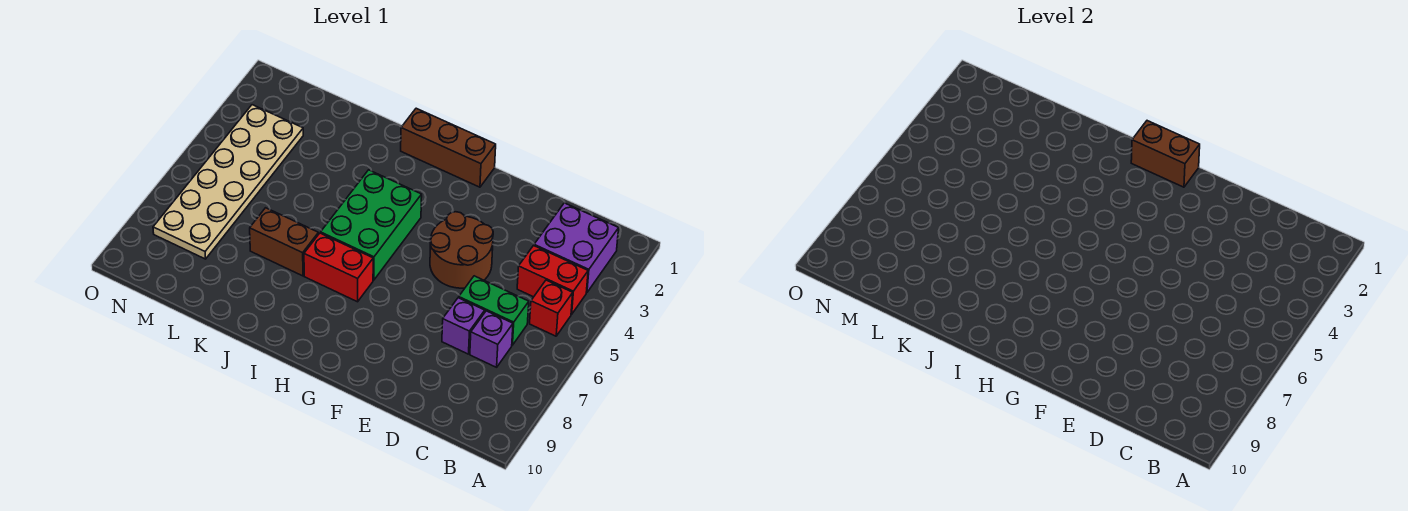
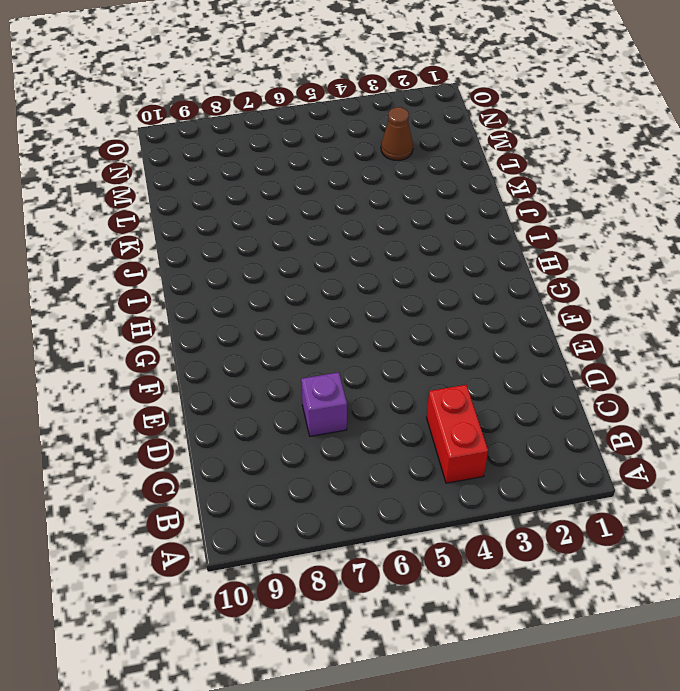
brown cone M3 level 1 -> tan plate M3:N8 level 1
none -> purple brick B2:C3 level 1
none -> red brick B5 level 1
none -> green brick C6:D6 level 1

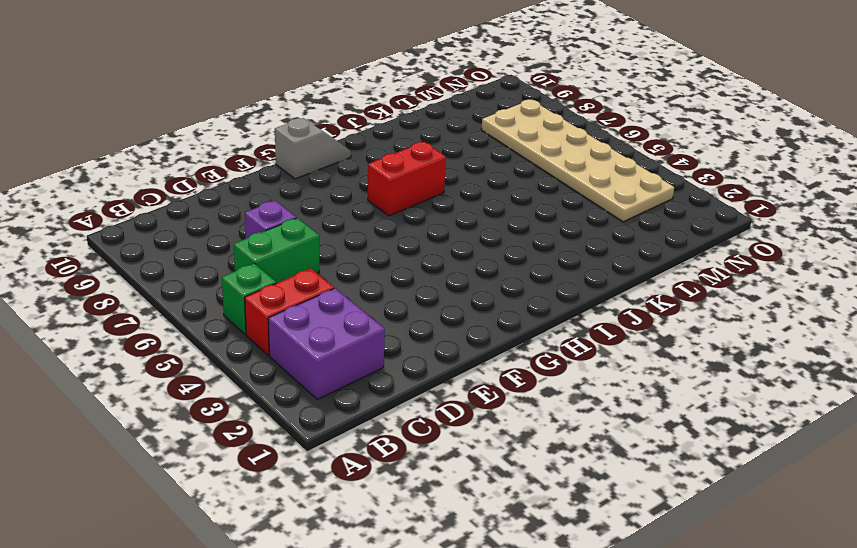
green brick B5 level 1 -> red brick B5 level 1
grey slope G10:H10 level 1 top G -> none
none -> purple brick C7 level 1
none -> brown round brick E4:F5 level 1
none -> brown brick G1:I1 level 1

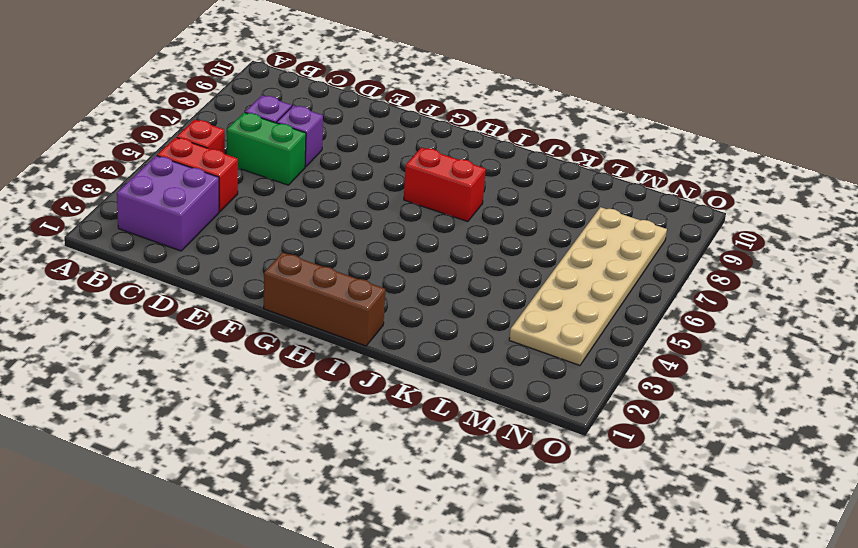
none -> brown round brick E4:F5 level 1
none -> green brick H4:I6 level 1
none -> brown brick J7:K7 level 1

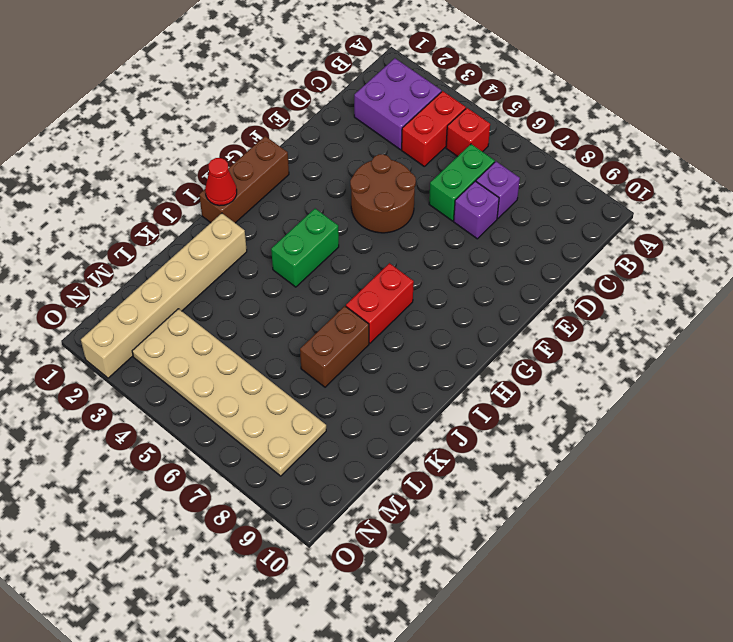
green brick H4:I4 level 1 -> green brick H4:I6 level 1
red cone I1 level 2 -> none
tan brick J2:O2 level 1 -> none
none -> brown brick G1:H1 level 2

